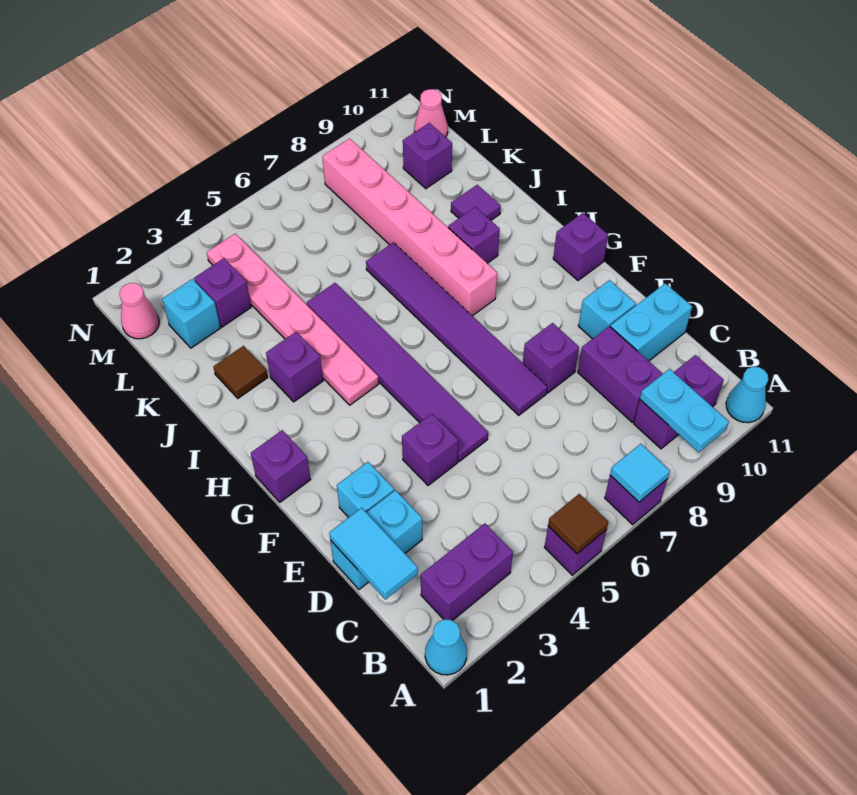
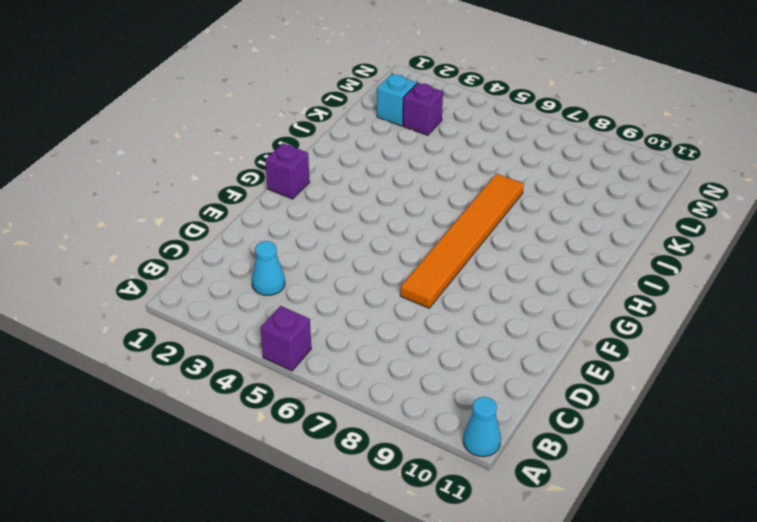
cyan cone C3 level 1 -> cyan cone A1 level 1
orange tile E7:J7 level 1 -> purple tile E7:J7 level 1
none -> purple brick A7 level 1
none -> purple brick B2:B3 level 1
none -> purple brick B9:B10 level 1
none -> purple brick C9:D9 level 1

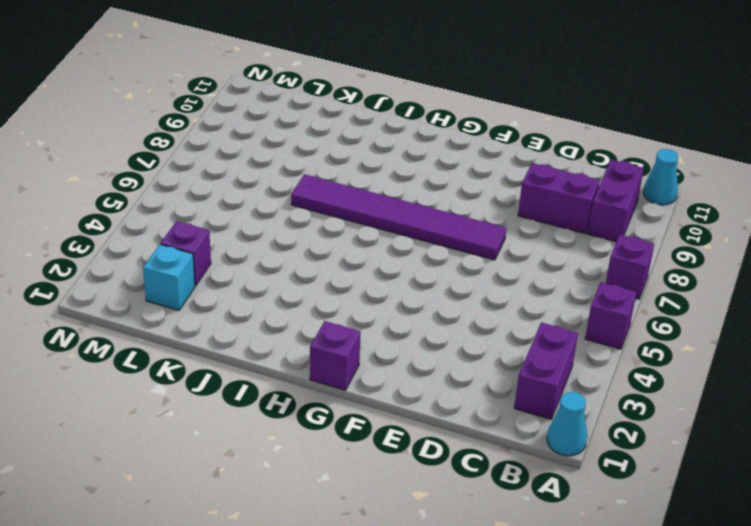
none -> cyan brick D1:D2 level 1
none -> cyan brick D10:D11 level 1
none -> cyan brick E2 level 1
none -> purple brick E4 level 1

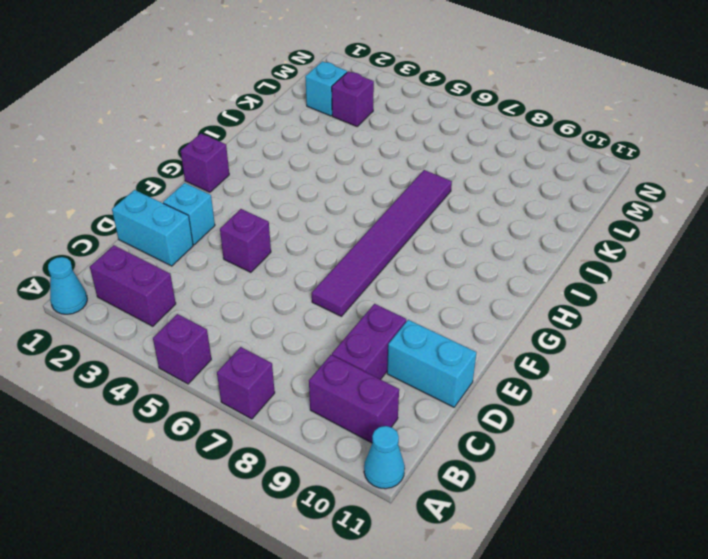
none -> purple tile E5:J5 level 1
none -> purple brick E8 level 1
none -> cyan brick E10 level 1
none -> purple brick G11 level 1

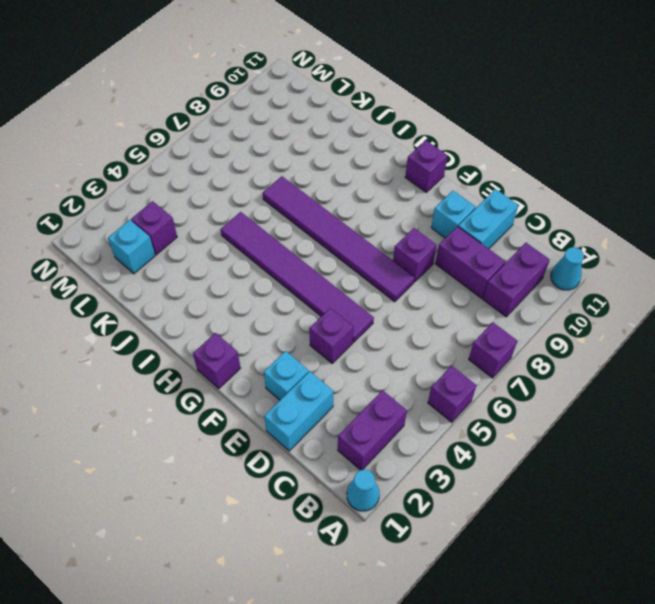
none -> pink plate H4:M4 level 1
none -> pink brick H8:M8 level 1
none -> purple brick I3 level 1
none -> purple brick I9 level 1

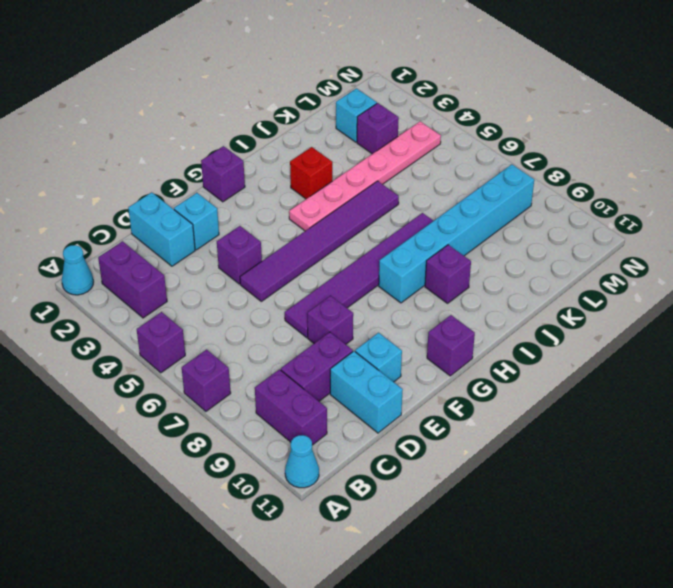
cyan brick H8:M8 level 1 -> pink brick H8:M8 level 1
red brick I3 level 1 -> purple brick I3 level 1
none -> brown tile J2 level 1
none -> purple tile J10 level 1
none -> purple brick L10 level 1
none -> pink cone M1 level 1

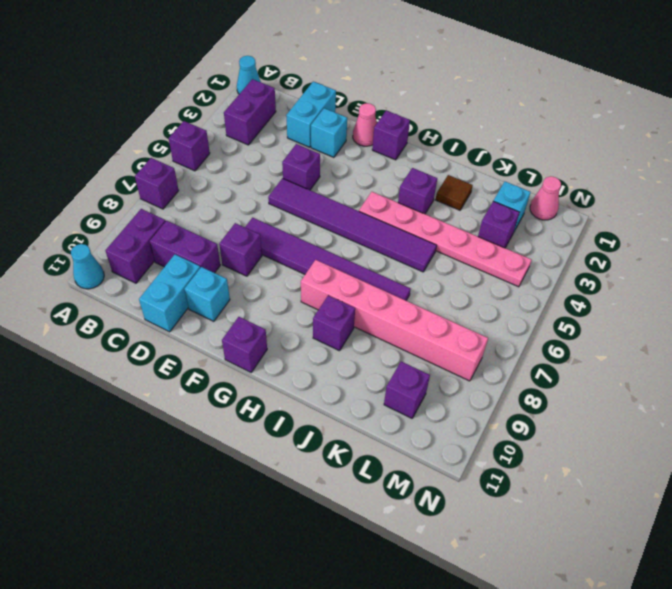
pink cone F1 level 1 -> pink cone M11 level 1
none -> purple tile J10 level 1
none -> brown tile A5 level 2
none -> cyan tile A7 level 2
none -> cyan plate A9:B9 level 2

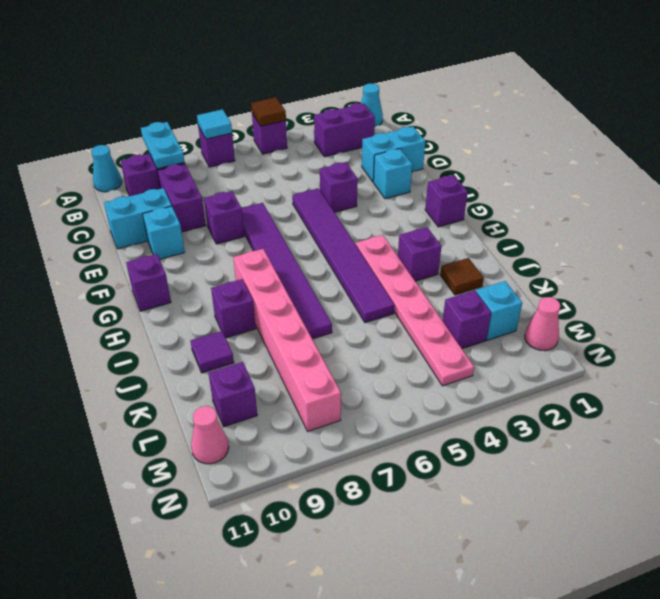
none -> cyan tile C1:D1 level 2

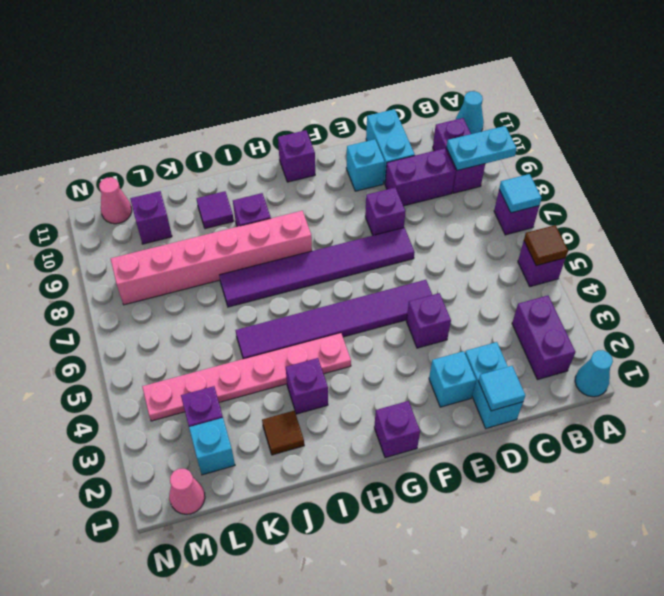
cyan tile D1 level 2 -> cyan tile C1:D1 level 2

